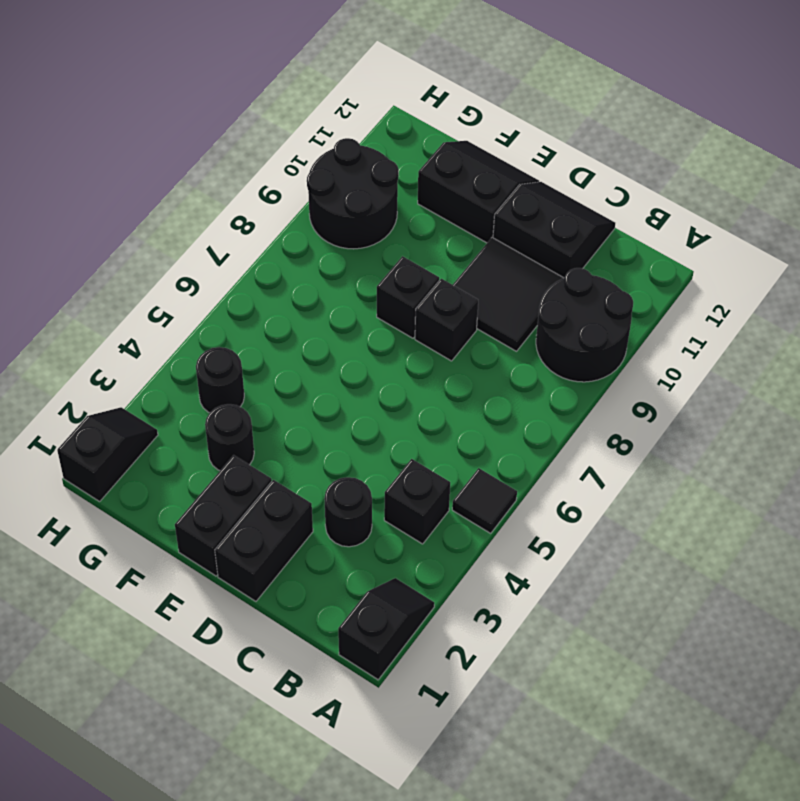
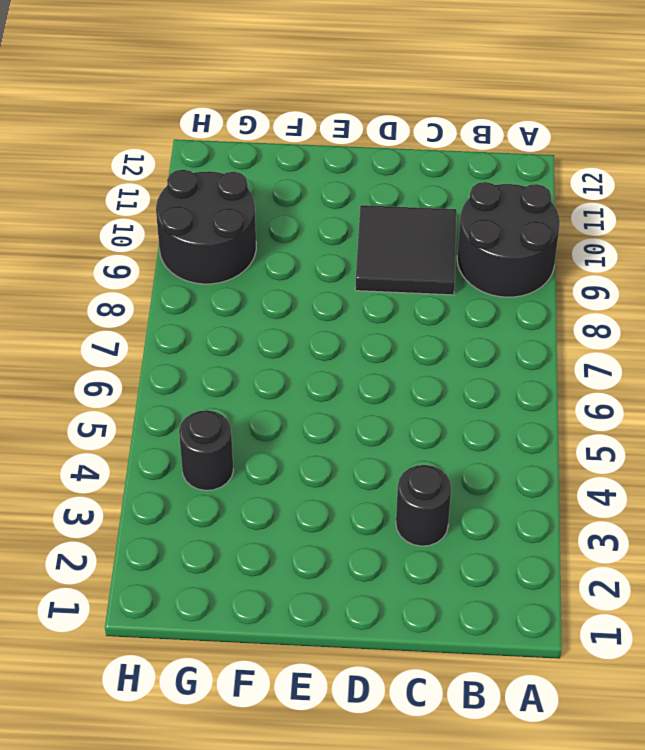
none -> black slope A1:A2 level 1 top 1
none -> black tile A5 level 1
none -> black brick B4 level 1

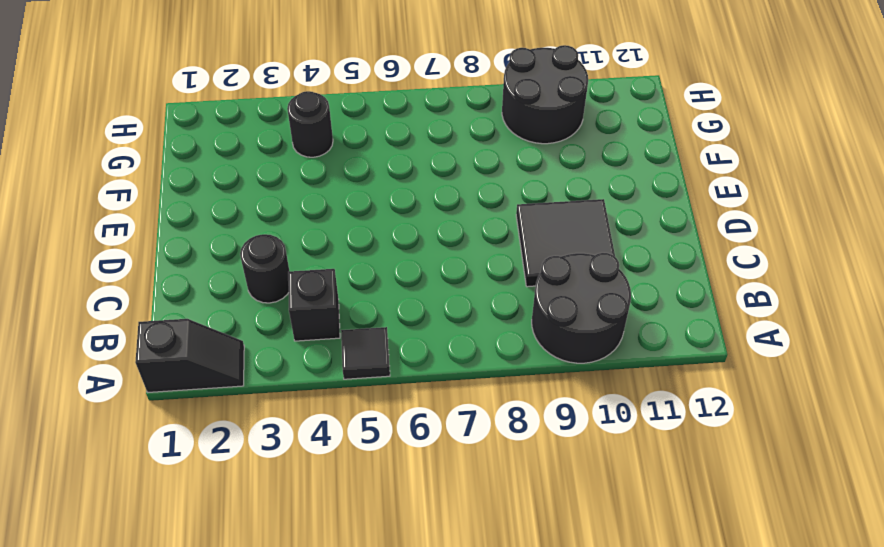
none -> black slope C11:D12 level 1 top 11
none -> black brick D1:D2 level 1
none -> black brick D8 level 1

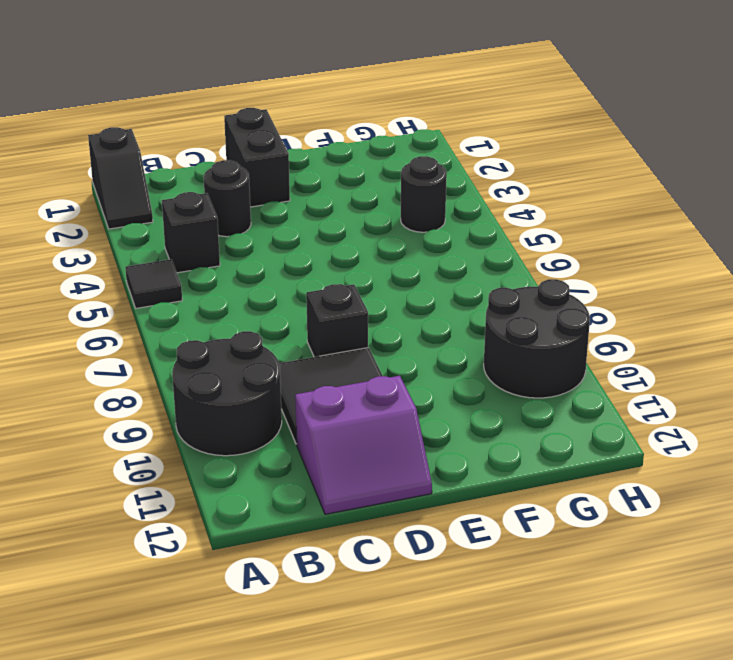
purple slope C11:D12 level 1 top 11 -> black slope C11:D12 level 1 top 11
none -> black brick E1:E2 level 1
none -> black brick E8 level 1
none -> black slope E11:F12 level 1 top 11

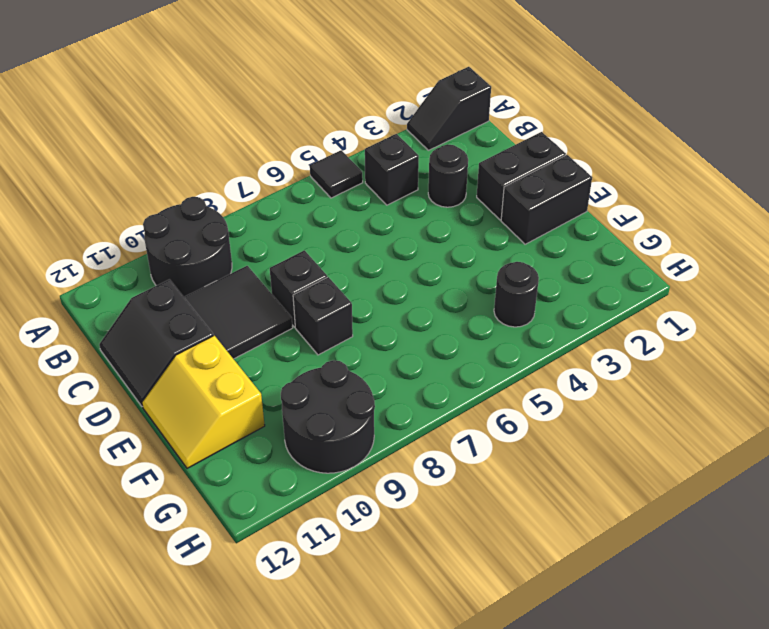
yellow slope E11:F12 level 1 top 11 -> black slope E11:F12 level 1 top 11
none -> black round brick F3 level 1
none -> black slope H1:H2 level 1 top 1

